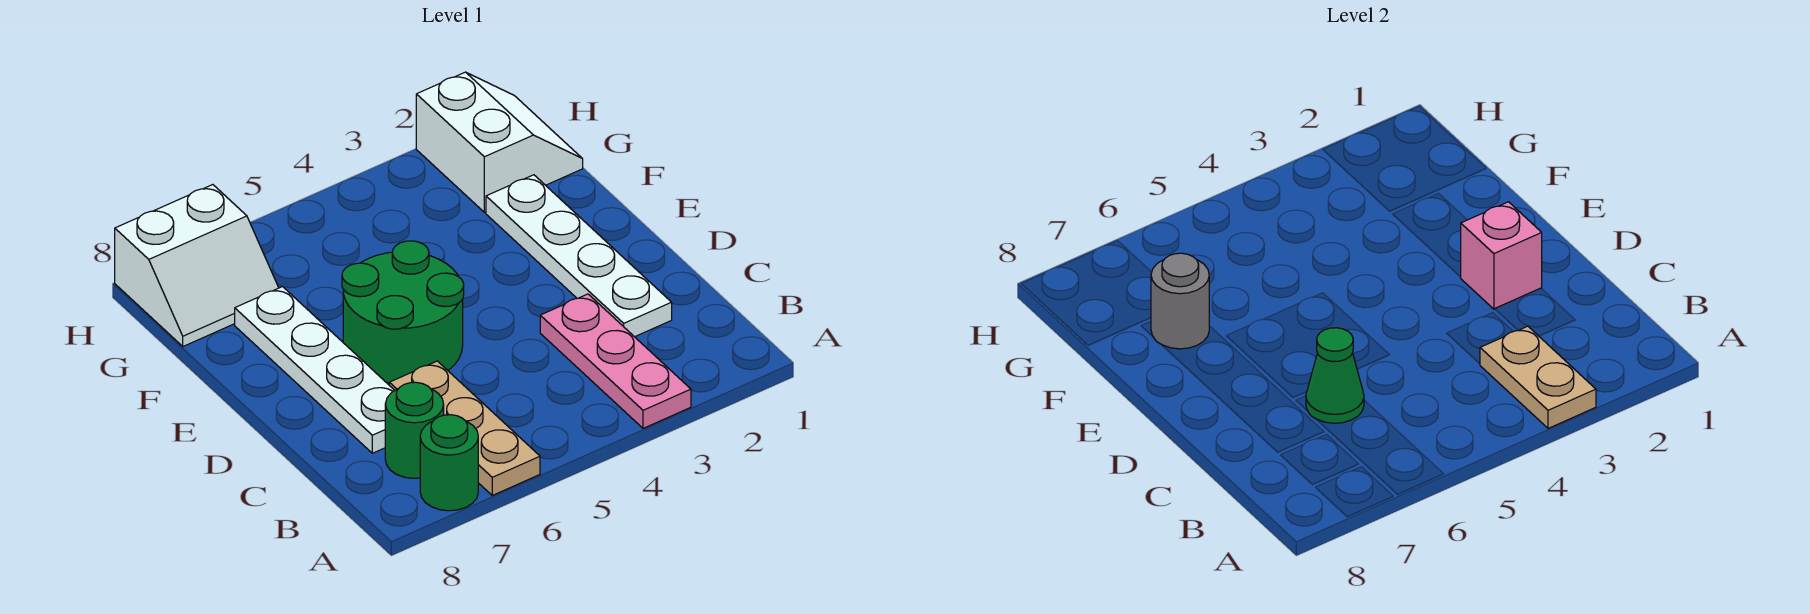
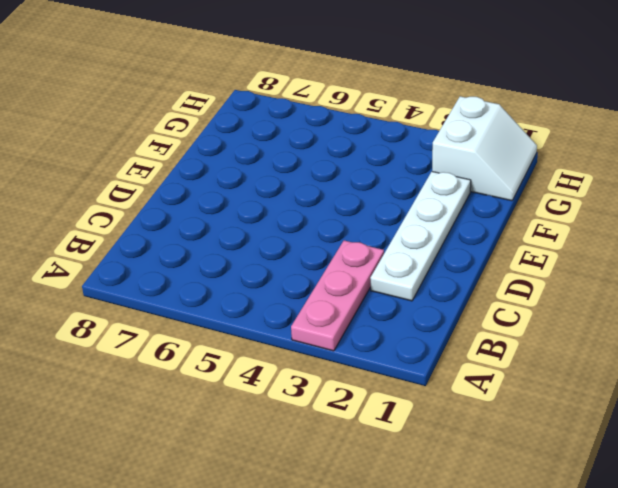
none -> tan plate A6:C6 level 1
none -> green round brick A7 level 1
none -> green round brick B7 level 1

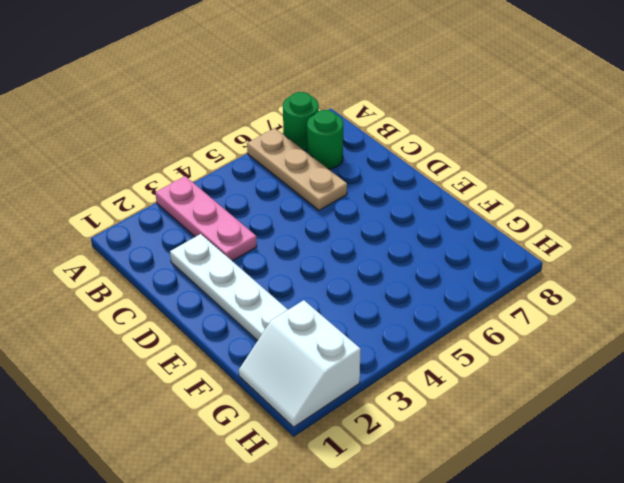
none -> white plate C7:F7 level 1
none -> green round brick D5:E6 level 1
none -> white slope G7:H8 level 1 top H

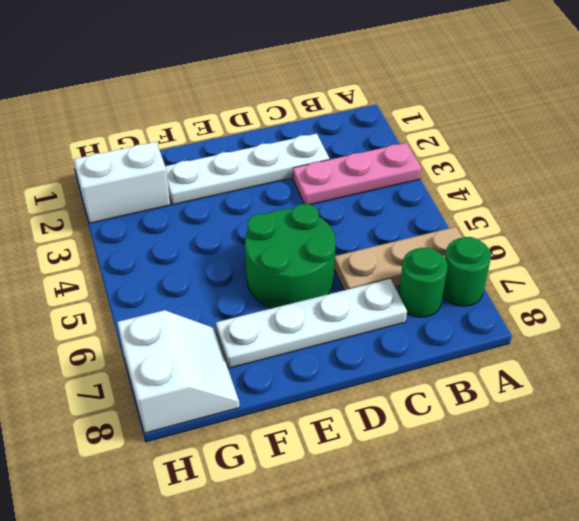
none -> tan plate A3:B3 level 2
none -> green cone C6 level 2
none -> pink brick D2 level 2

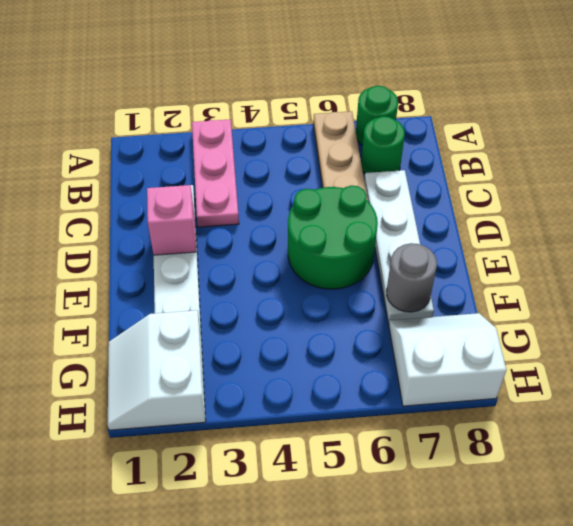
none -> tan plate A3:B3 level 2
none -> green cone C6 level 2

